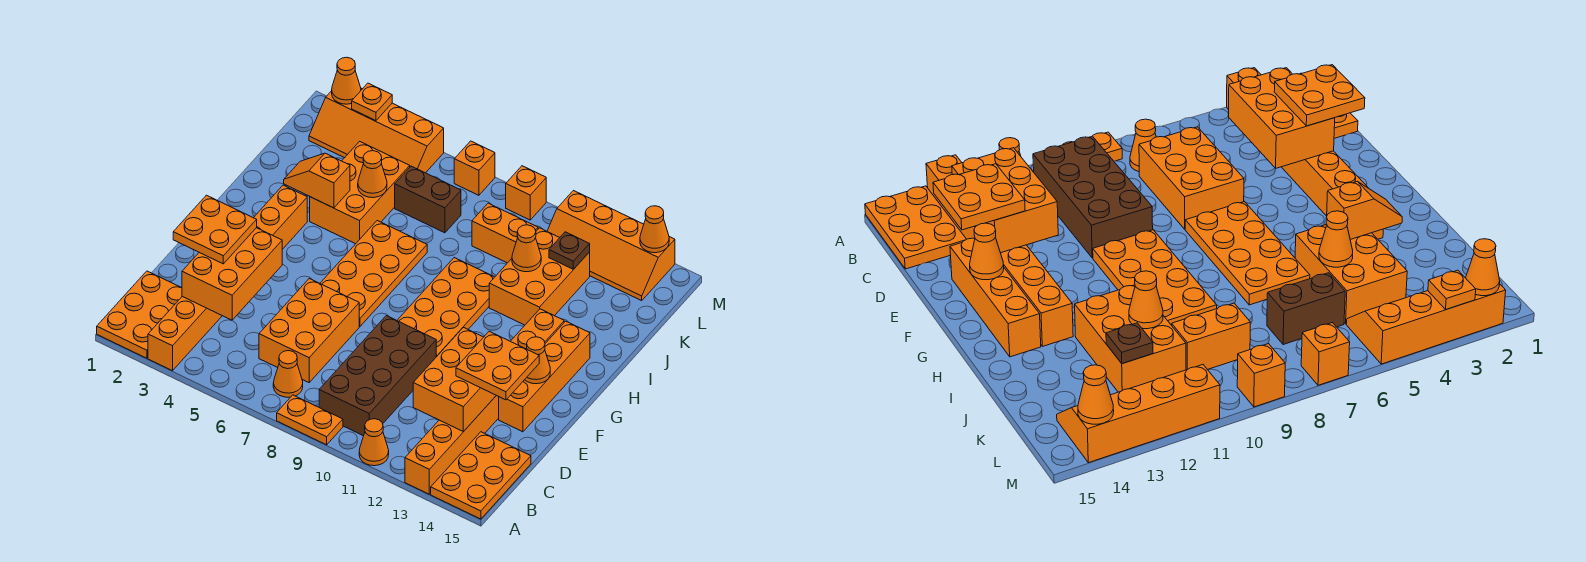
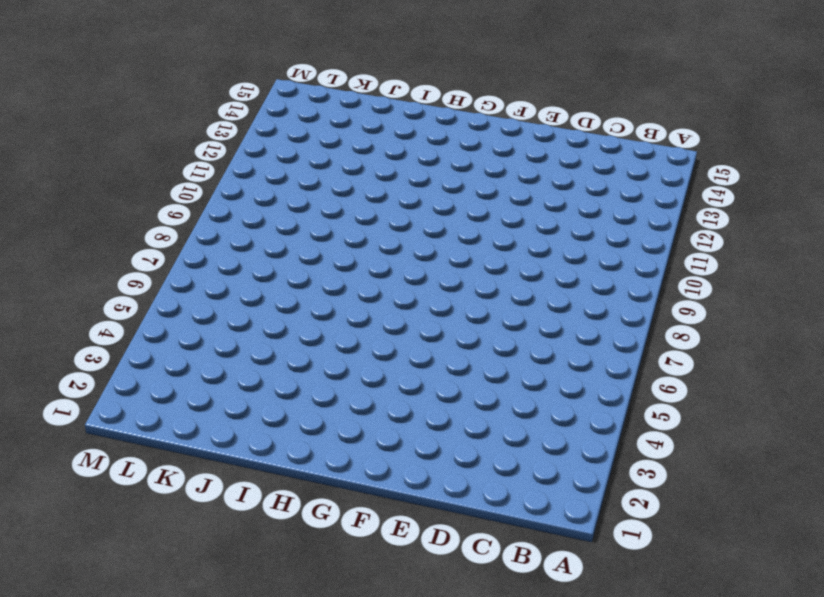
none -> orange plate A1:C2 level 1
none -> orange brick A3:H3 level 1
none -> orange plate A8:A9 level 1
none -> orange cone A11 level 1

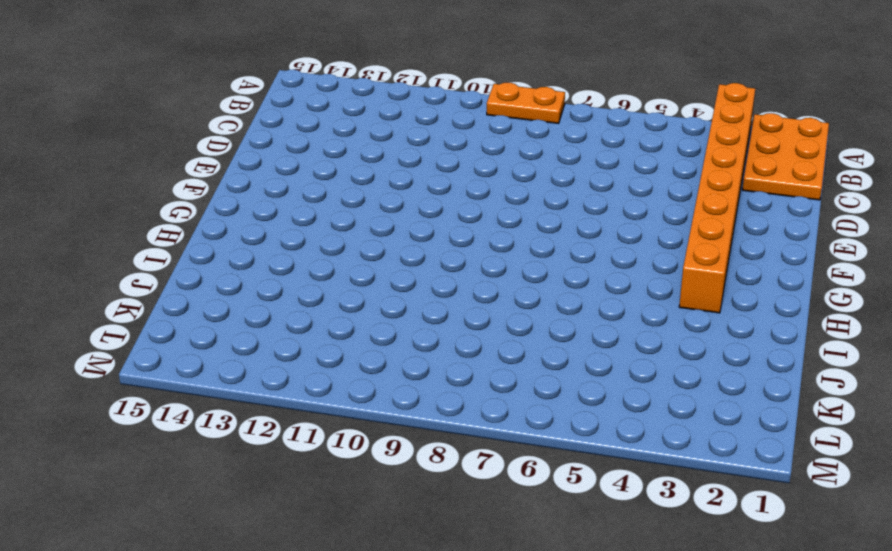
none -> orange cone A11 level 1
none -> orange brick A13:H13 level 1
none -> orange plate A14:C15 level 1
none -> orange cone B7 level 1

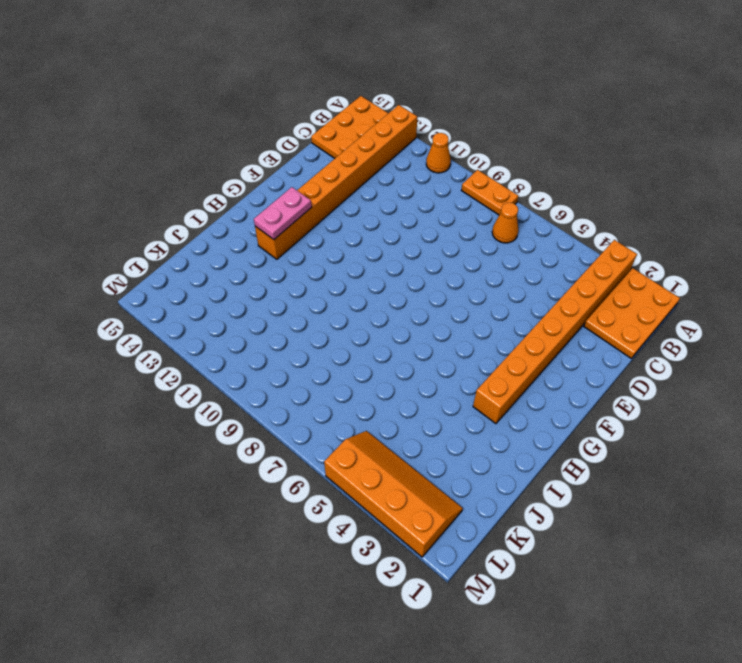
pink plate G13:H13 level 2 -> none
none -> brown brick B9:E10 level 1
none -> orange brick C6:E7 level 1
none -> orange brick E14:H14 level 1
none -> orange plate F6:I7 level 1

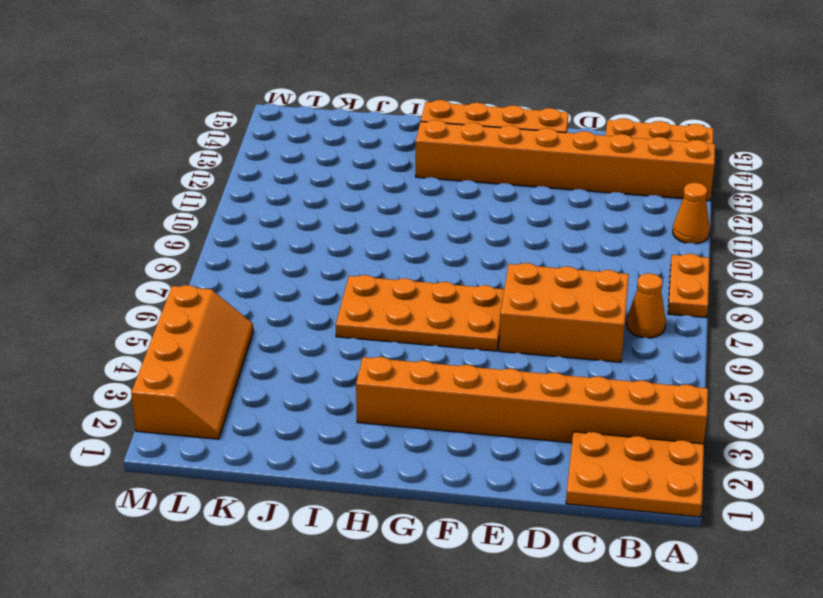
none -> brown brick B9:E10 level 1
none -> orange plate F9:I10 level 1
none -> orange brick I4:K5 level 1
none -> orange brick I11:K12 level 1

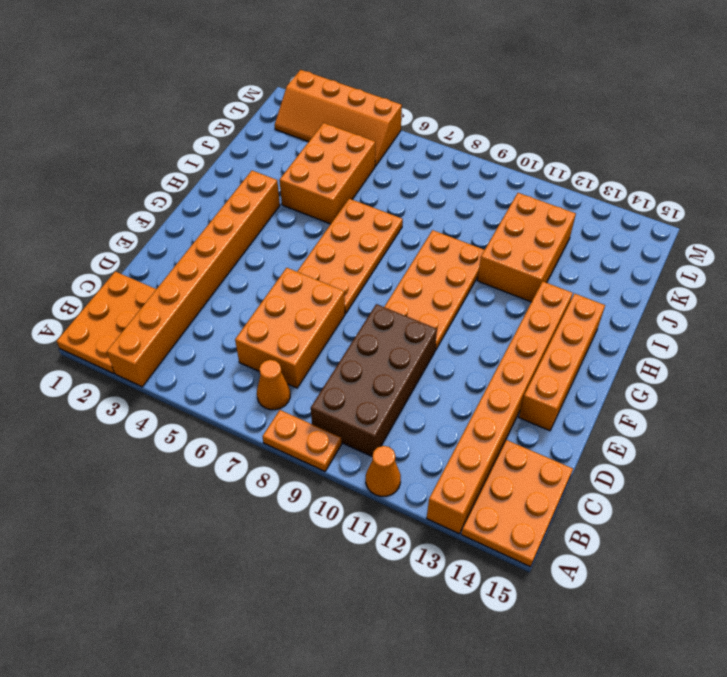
none -> brown brick K6:K7 level 1
none -> orange brick K9:K10 level 1
none -> orange slope L11:M14 level 1 top M
none -> orange brick M7 level 1

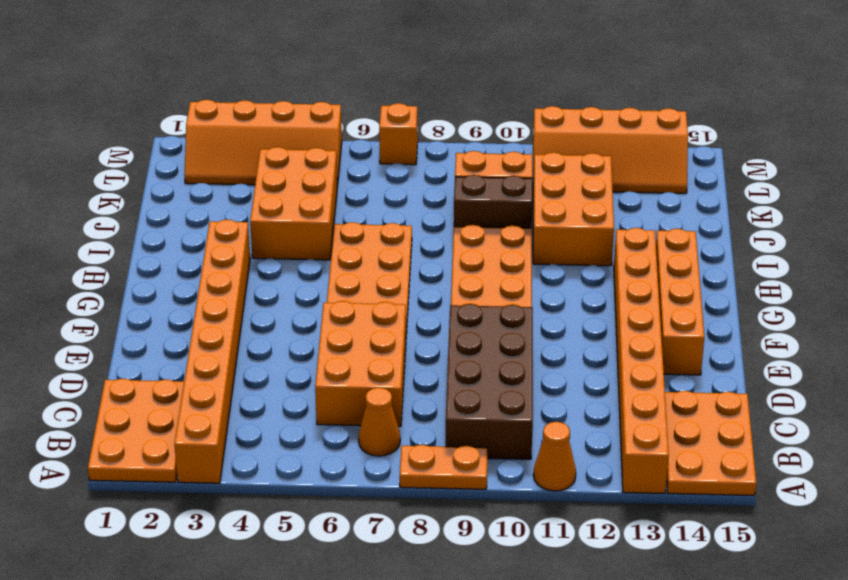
brown brick J9:J10 level 1 -> brown brick K6:K7 level 1
none -> orange brick M9 level 1
none -> orange brick C3:E4 level 2
none -> orange brick C12:E13 level 2
none -> orange cone F14 level 2

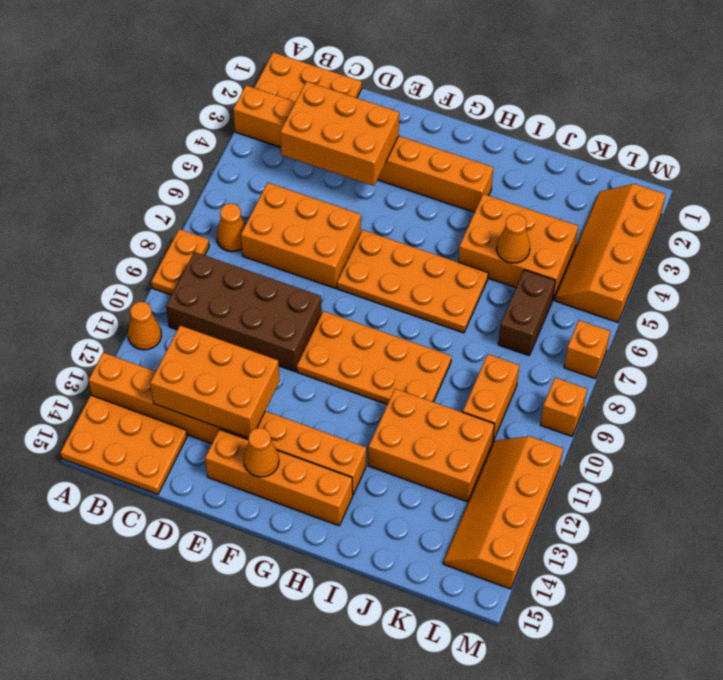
none -> orange slope I3:I4 level 2 top 4
none -> orange cone J11 level 2
none -> brown plate K12 level 2
none -> orange cone M2 level 2

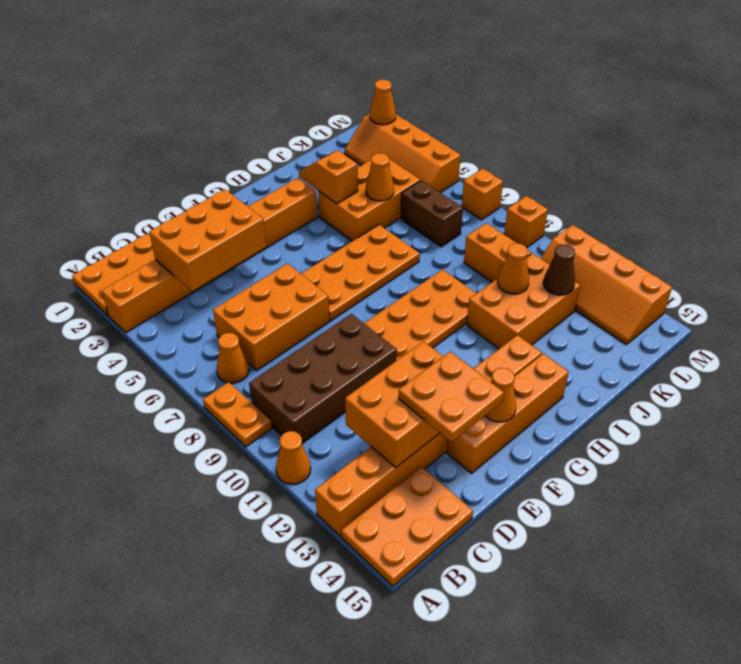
brown cone K12 level 2 -> brown plate K12 level 2
none -> orange plate M3 level 2
none -> orange cone M14 level 2
none -> orange plate D2:E3 level 3

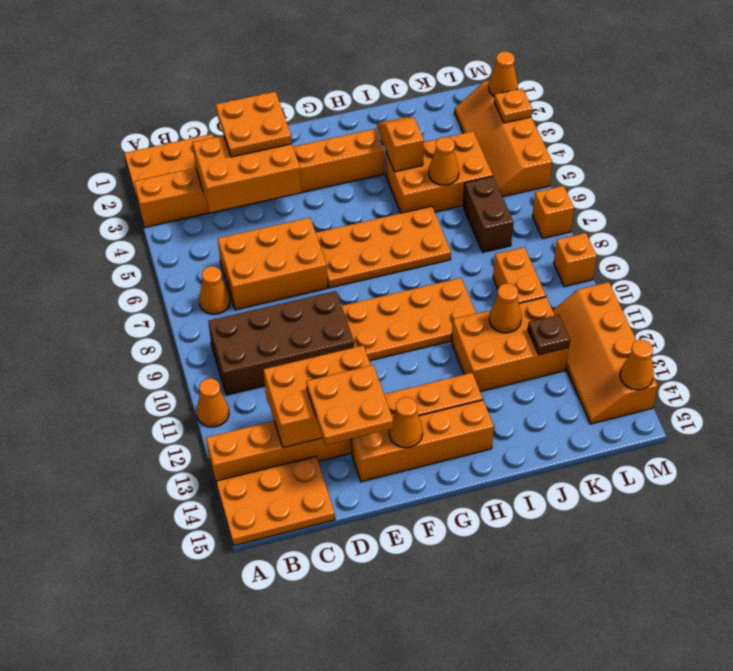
none -> orange plate A8:A9 level 1

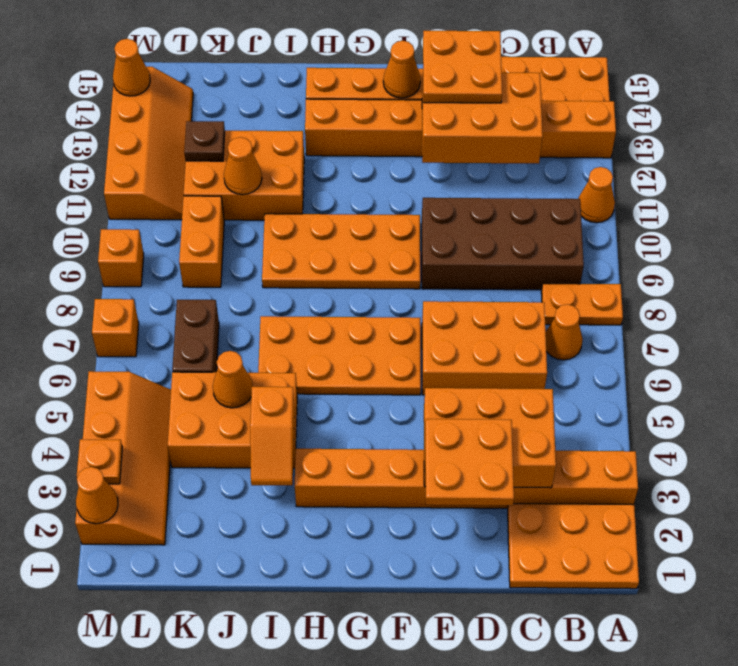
orange plate A8:B8 level 1 -> orange plate A8:A9 level 1

